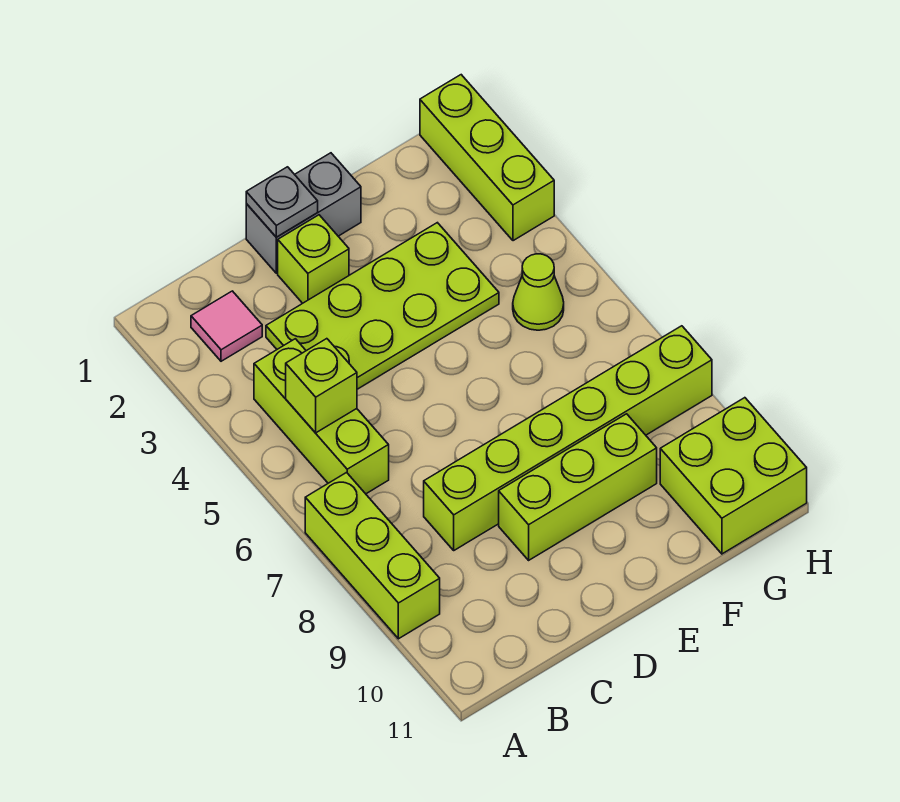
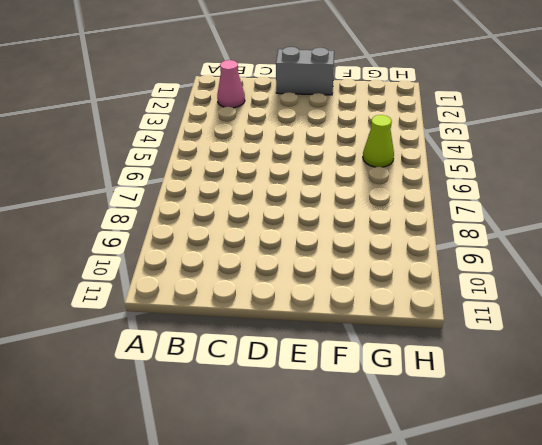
pink cone B2 level 1 -> pink tile B2 level 1
none -> lime brick A7:A9 level 1
none -> lime brick B4:B6 level 1
none -> lime plate C3:F4 level 1

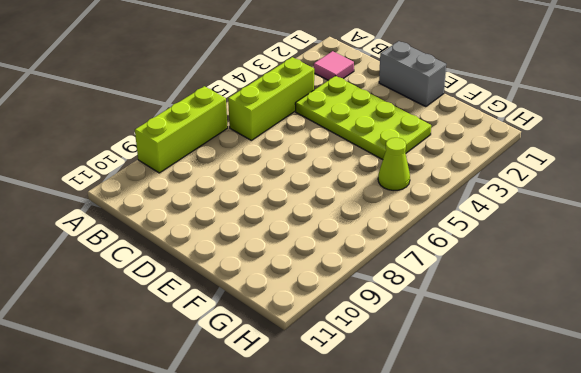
none -> lime brick C8:H8 level 1
none -> lime brick D2 level 1
none -> lime brick D9:F9 level 1

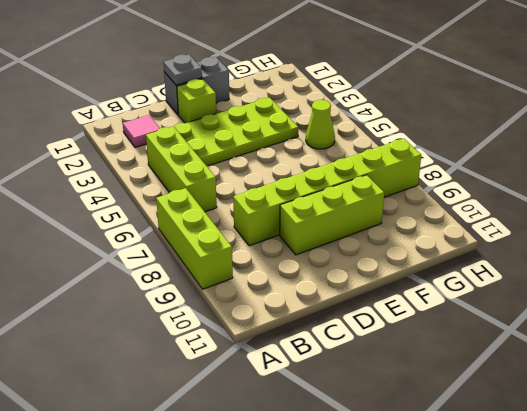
none -> lime brick G10:H11 level 1
none -> lime brick H1:H3 level 1
none -> lime brick B5 level 2

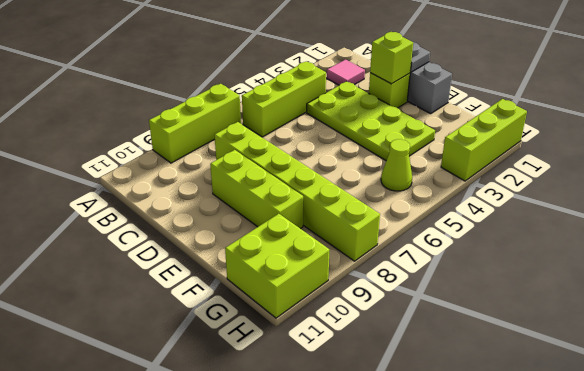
lime brick D2 level 2 -> lime brick B5 level 2

